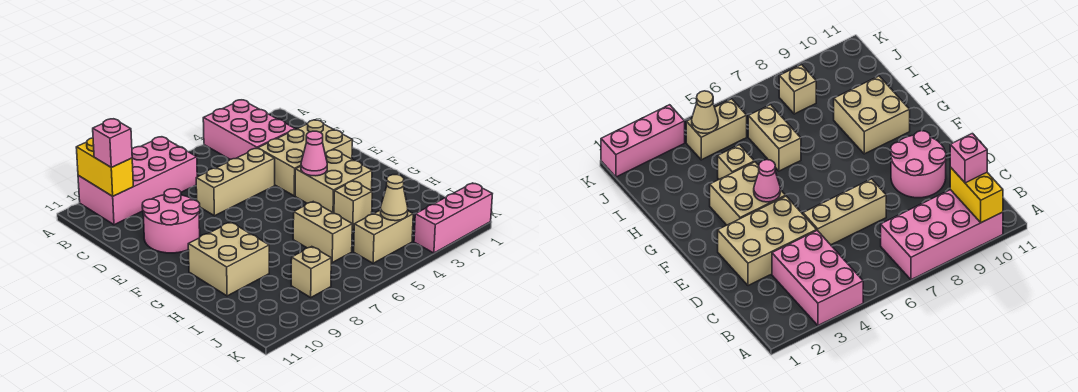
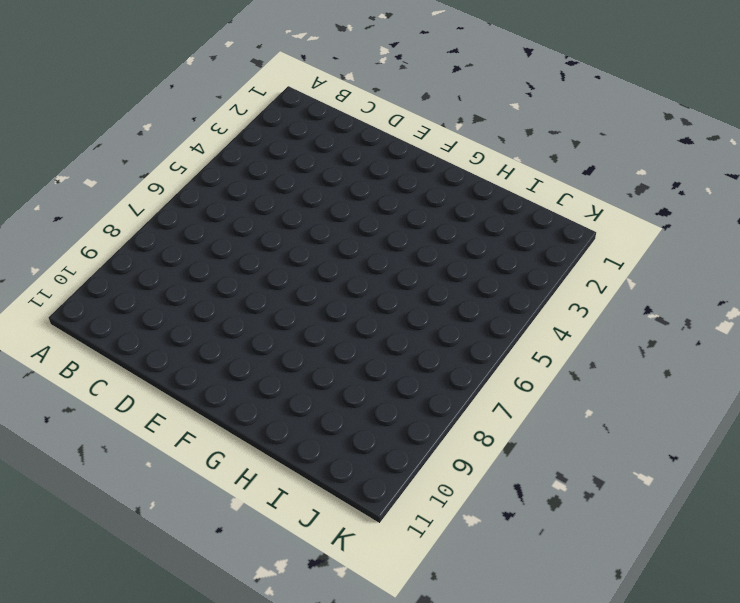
none -> pink brick A3:C4 level 1
none -> pink brick A7:B10 level 1
none -> tan brick D2:E4 level 1

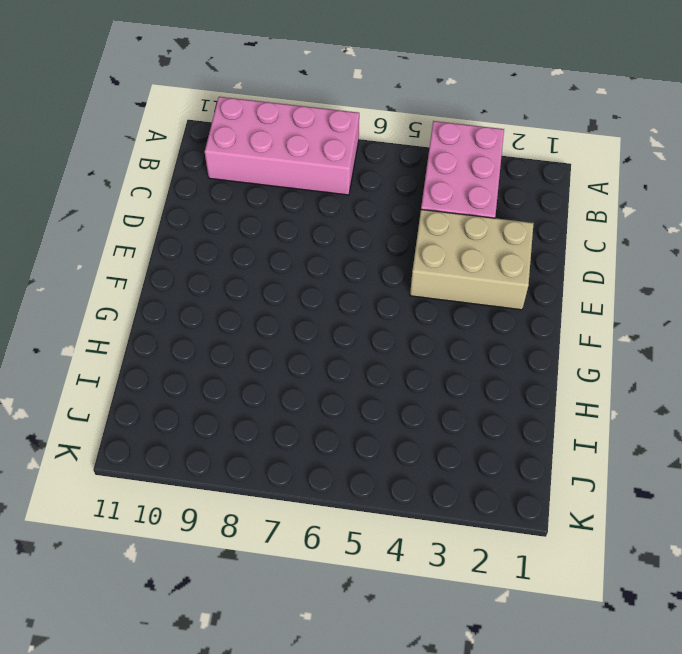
none -> tan brick D5:D7 level 1
none -> pink round brick D9:E10 level 1
none -> tan brick F3:G4 level 1

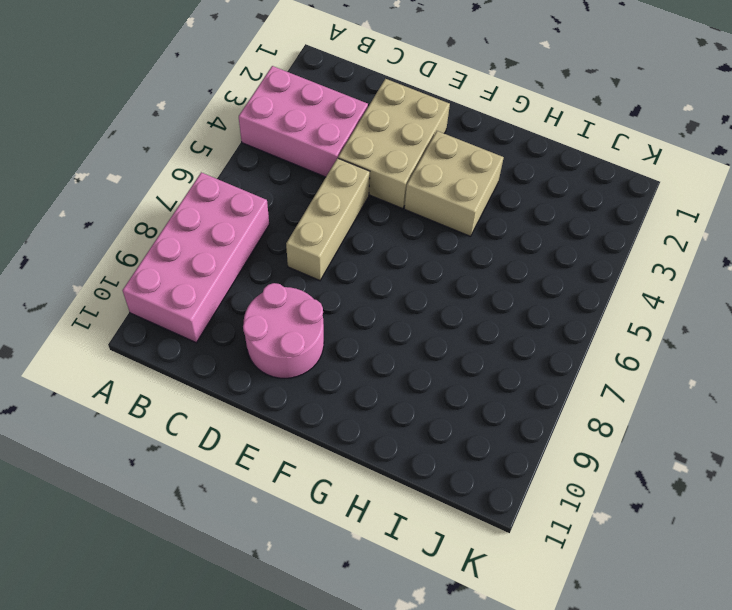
none -> tan brick G9:H10 level 1
none -> tan brick H4 level 1
none -> tan brick H6:I6 level 1

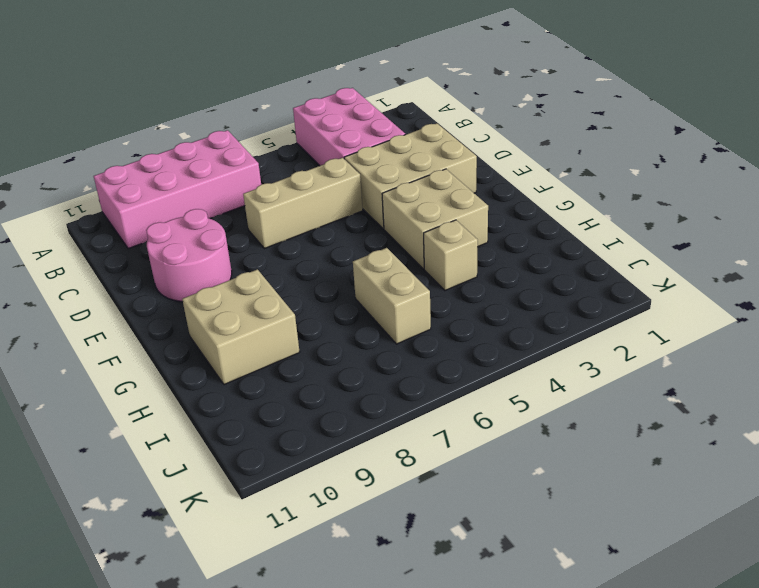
none -> tan brick J4:J5 level 1
none -> tan brick J8 level 1
none -> pink brick K1:K3 level 1

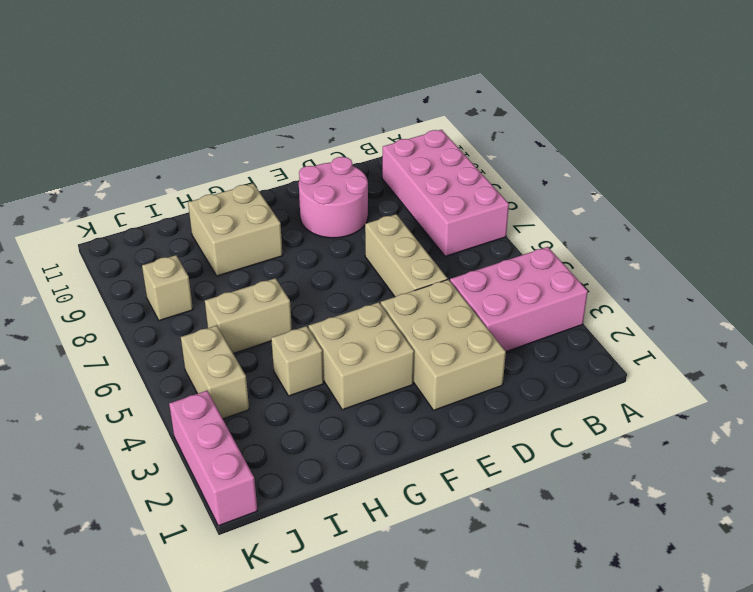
none -> yellow brick A10:B10 level 2
none -> pink cone F4 level 2
none -> tan cone J4 level 2

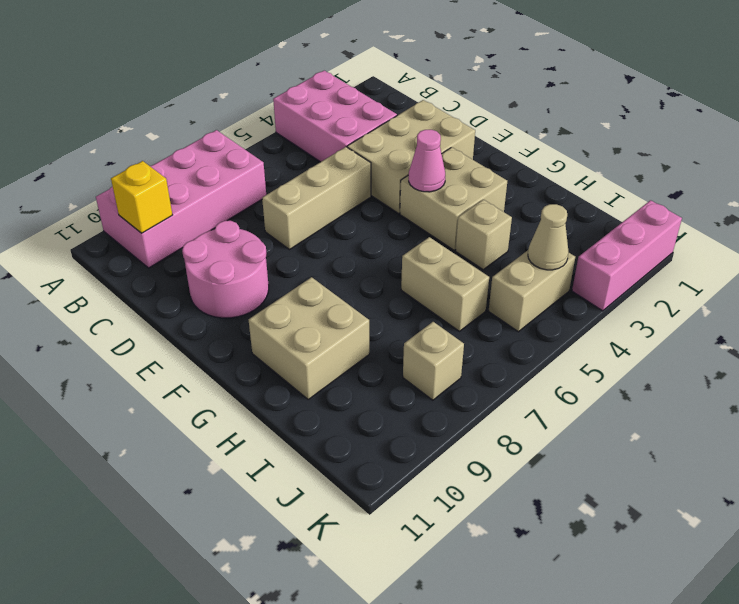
yellow brick B10 level 2 -> yellow brick A10:B10 level 2
none -> pink brick B10 level 3

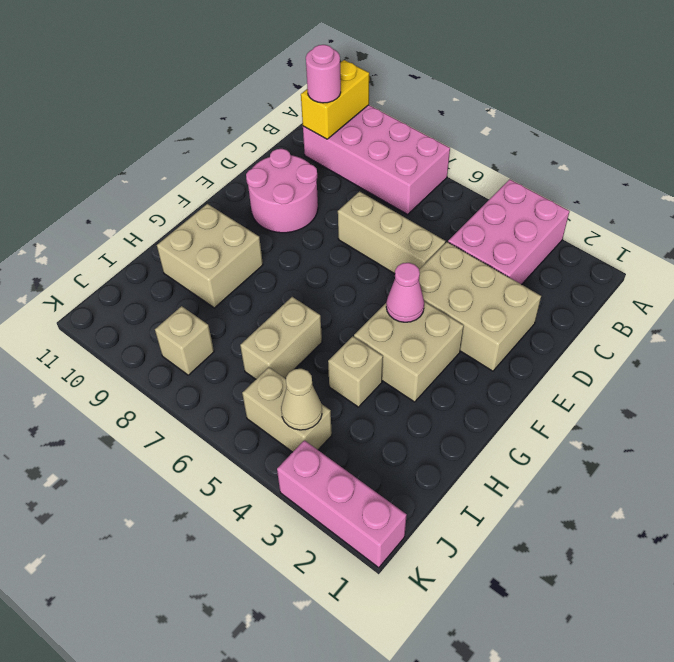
pink round brick B10 level 3 -> pink brick B10 level 3

